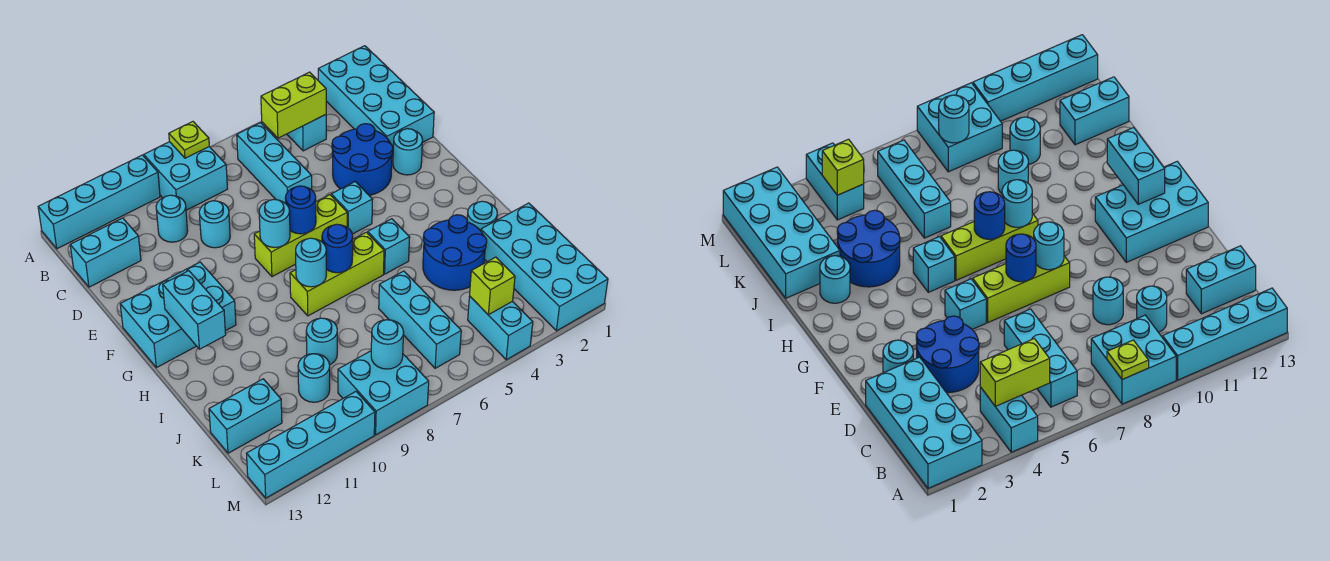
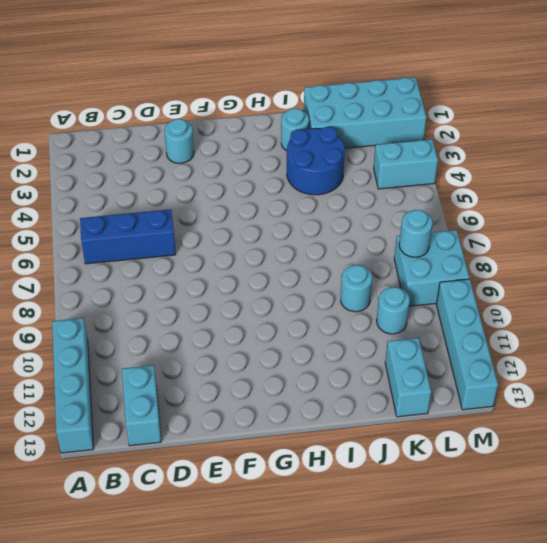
blue brick B6:D6 level 1 -> cyan brick B6:D6 level 1
none -> cyan brick A1:D2 level 1
none -> cyan brick A4:B4 level 1
none -> cyan brick A8:B9 level 1
none -> cyan round brick C10 level 1

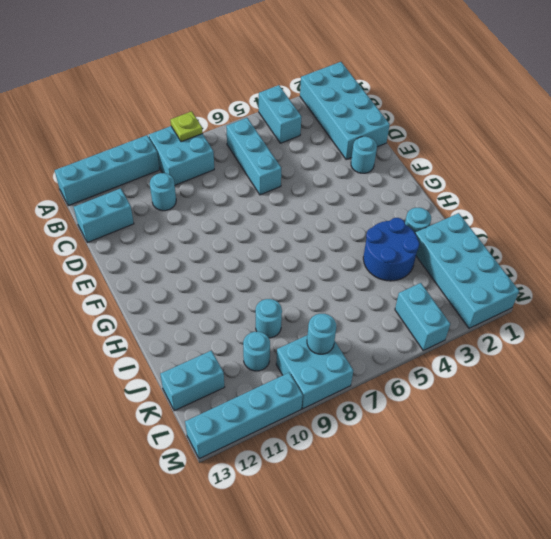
none -> blue round brick D3:E4 level 1
none -> cyan round brick D9 level 1
none -> cyan brick F5 level 1
none -> lime brick F6:F8 level 1

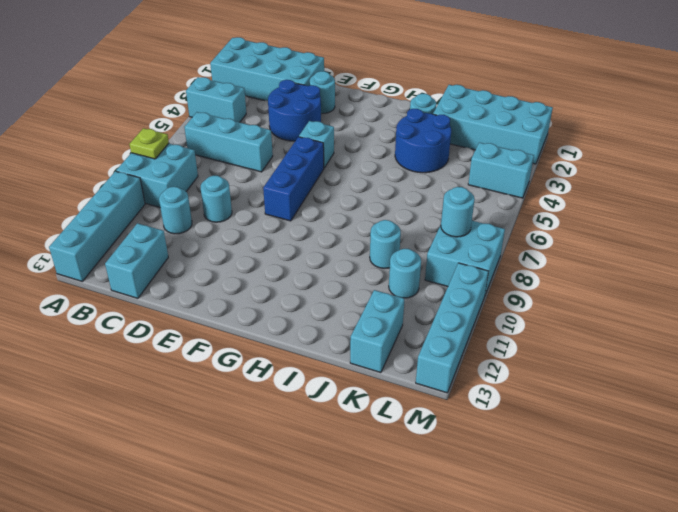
blue brick F6:F8 level 1 -> lime brick F6:F8 level 1
none -> cyan brick F11:G13 level 1
none -> cyan brick H5 level 1
none -> lime brick H6:H8 level 1
none -> cyan brick J6:L6 level 1

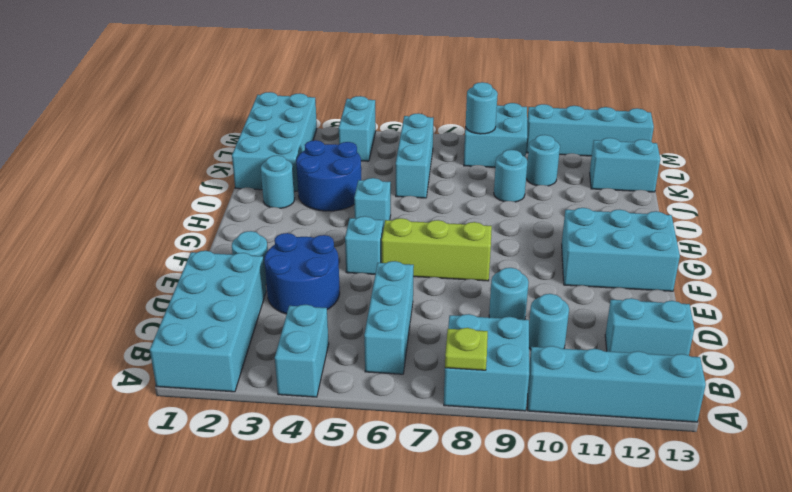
none -> lime brick H6:H8 level 1
none -> lime brick B4:B5 level 2
none -> blue round brick F7 level 2
none -> cyan round brick F8 level 2

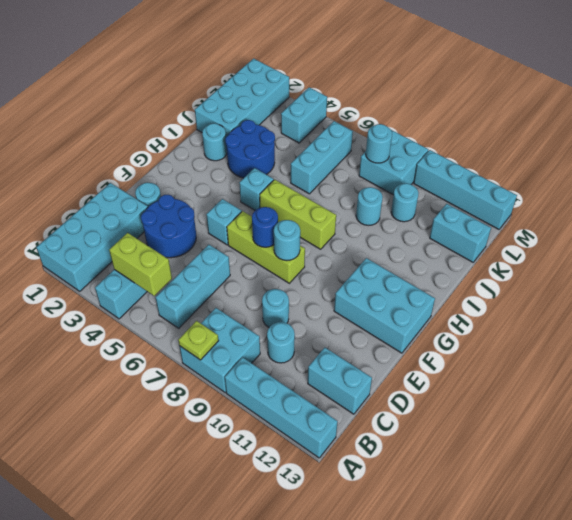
none -> cyan brick G12:H12 level 2
none -> blue round brick H7 level 2
none -> cyan round brick H8 level 2
none -> lime brick L4 level 2

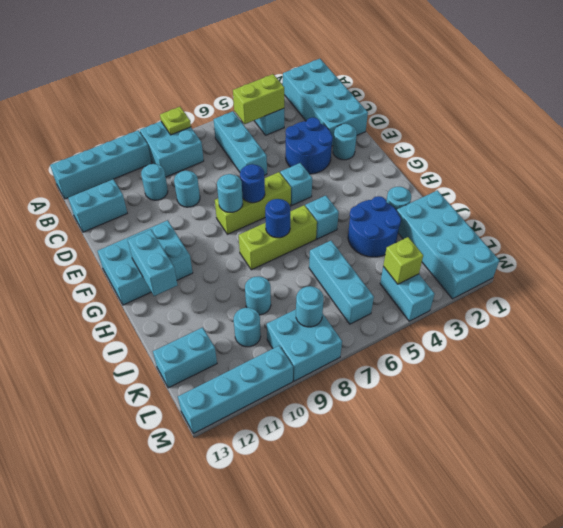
none -> cyan round brick H8 level 2

